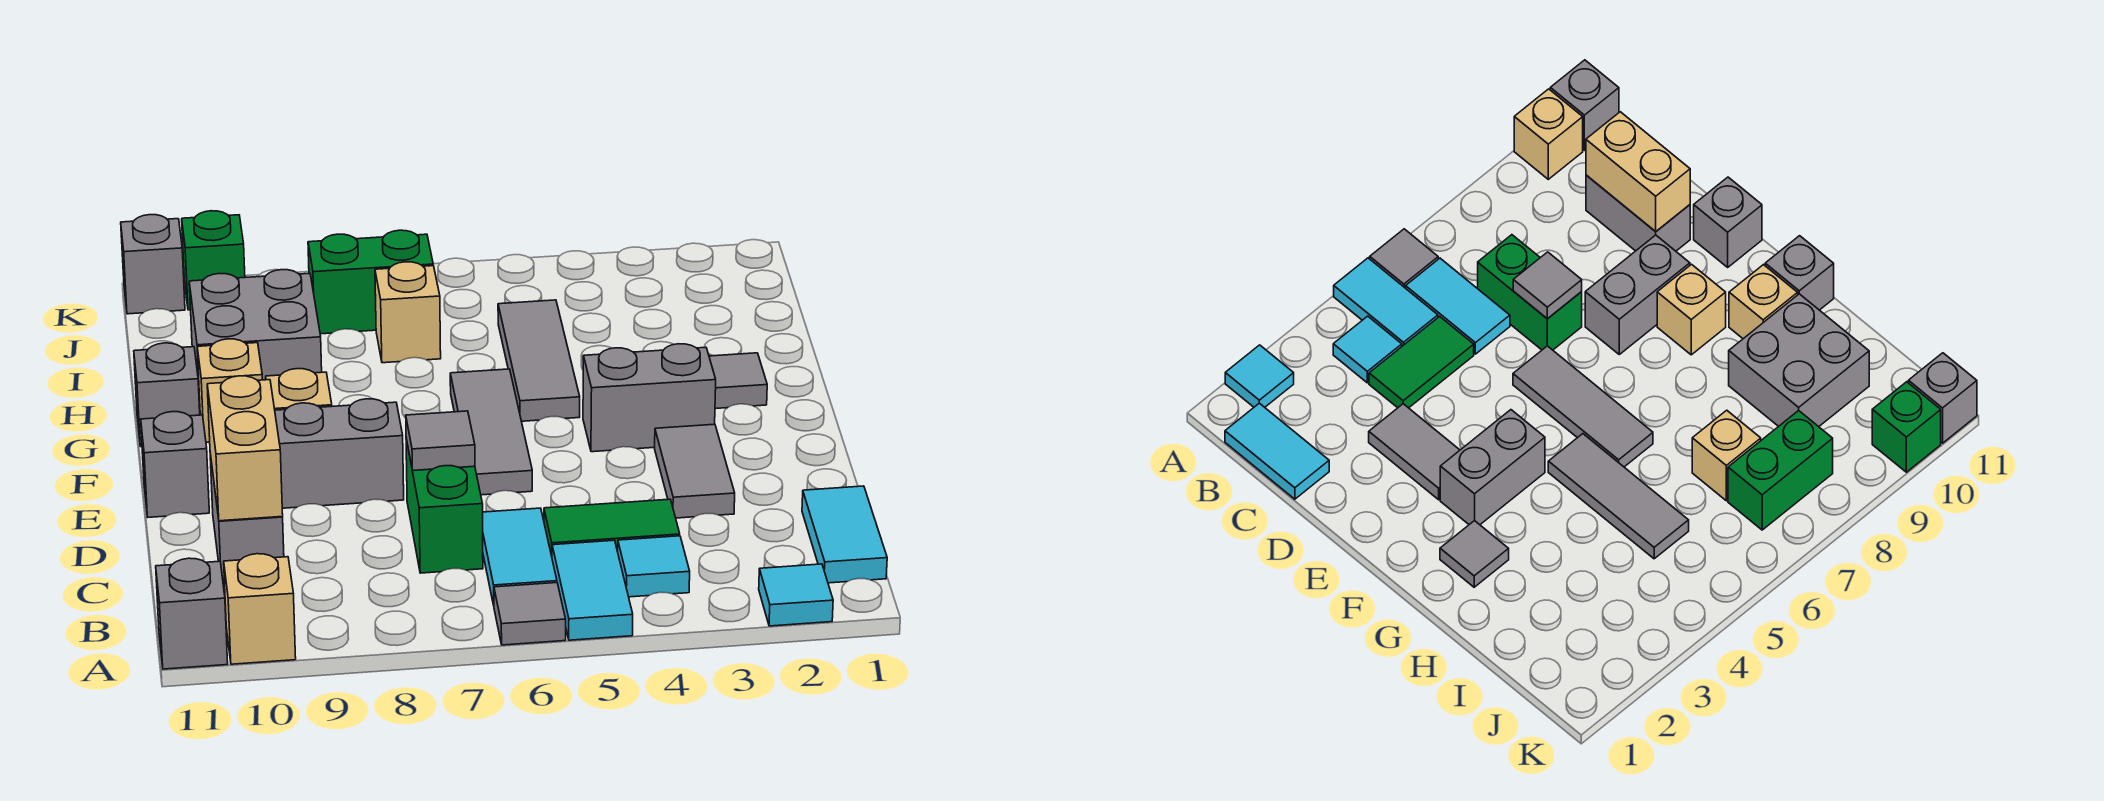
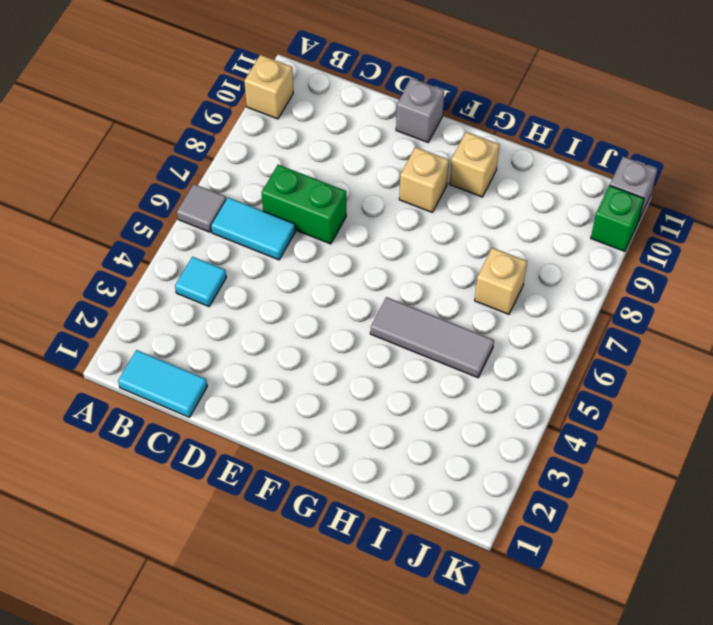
none -> cyan tile A2 level 1
none -> cyan tile A5:B5 level 1
none -> grey brick A11 level 1

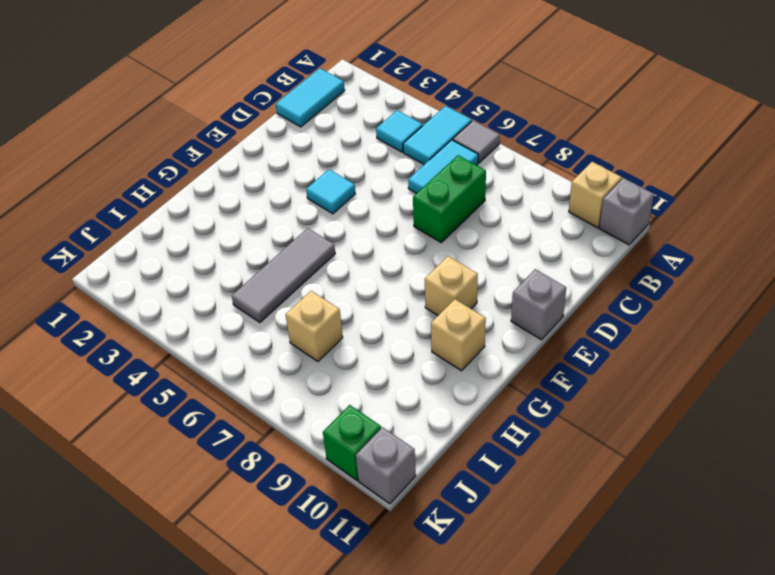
cyan tile E4 level 1 -> cyan tile A2 level 1
none -> green tile C4:C5 level 1
none -> grey brick C10:D10 level 1
none -> grey tile D3:E3 level 1

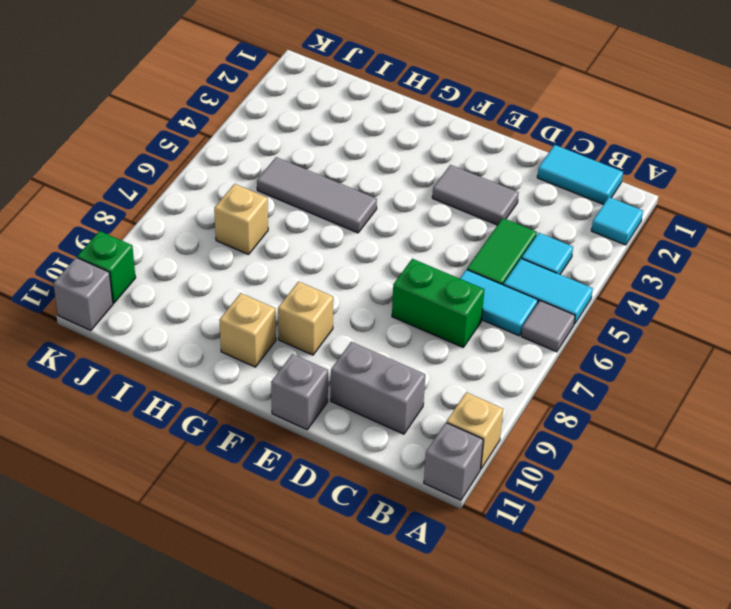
none -> grey tile E6:G6 level 1
none -> grey brick E8:E9 level 1
none -> grey brick F3:F4 level 1

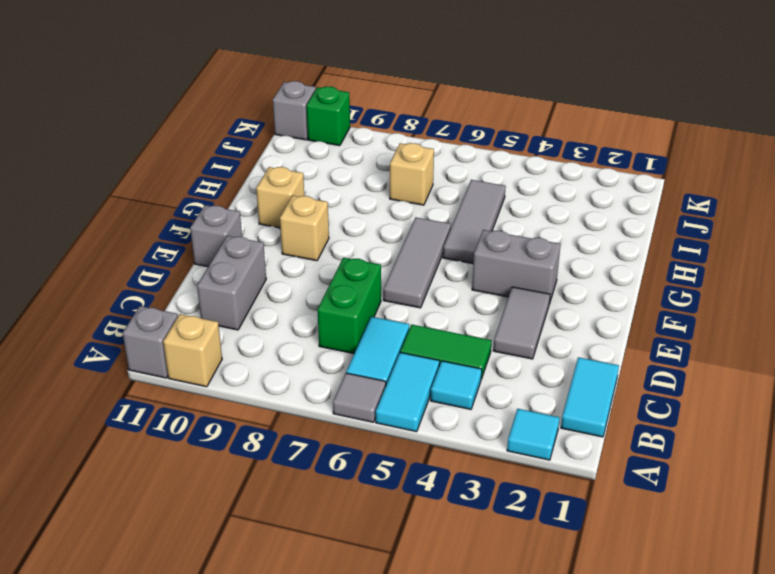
none -> grey brick E8:E9 level 1
none -> grey tile G2 level 1
none -> grey brick G11 level 1

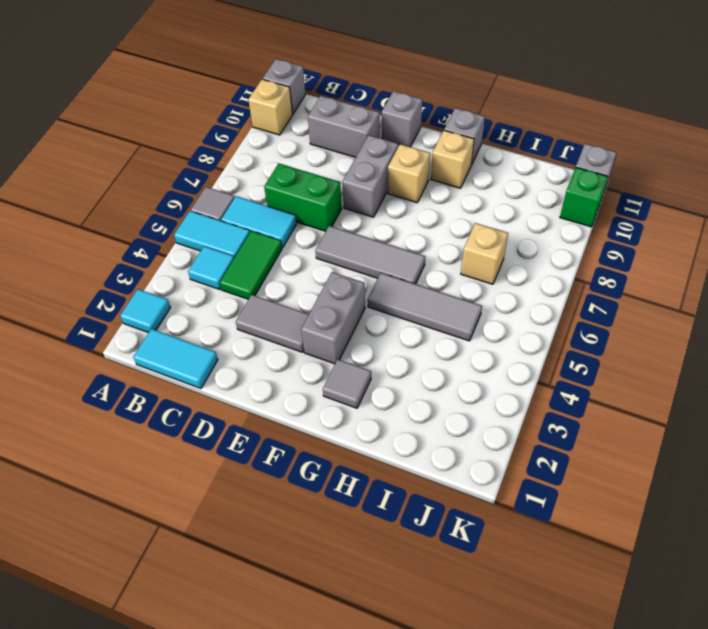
none -> grey brick H9:I10 level 1
none -> green brick J7:J8 level 1
none -> tan brick C10:D10 level 2

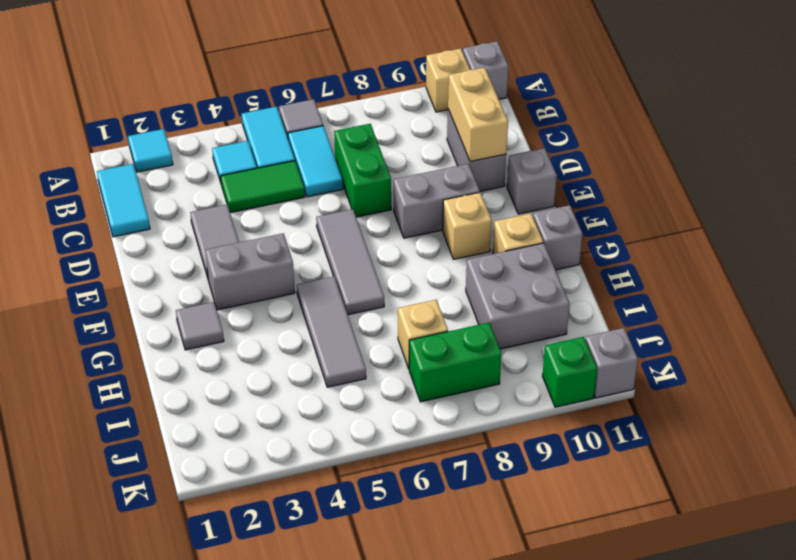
none -> grey tile D7 level 2

